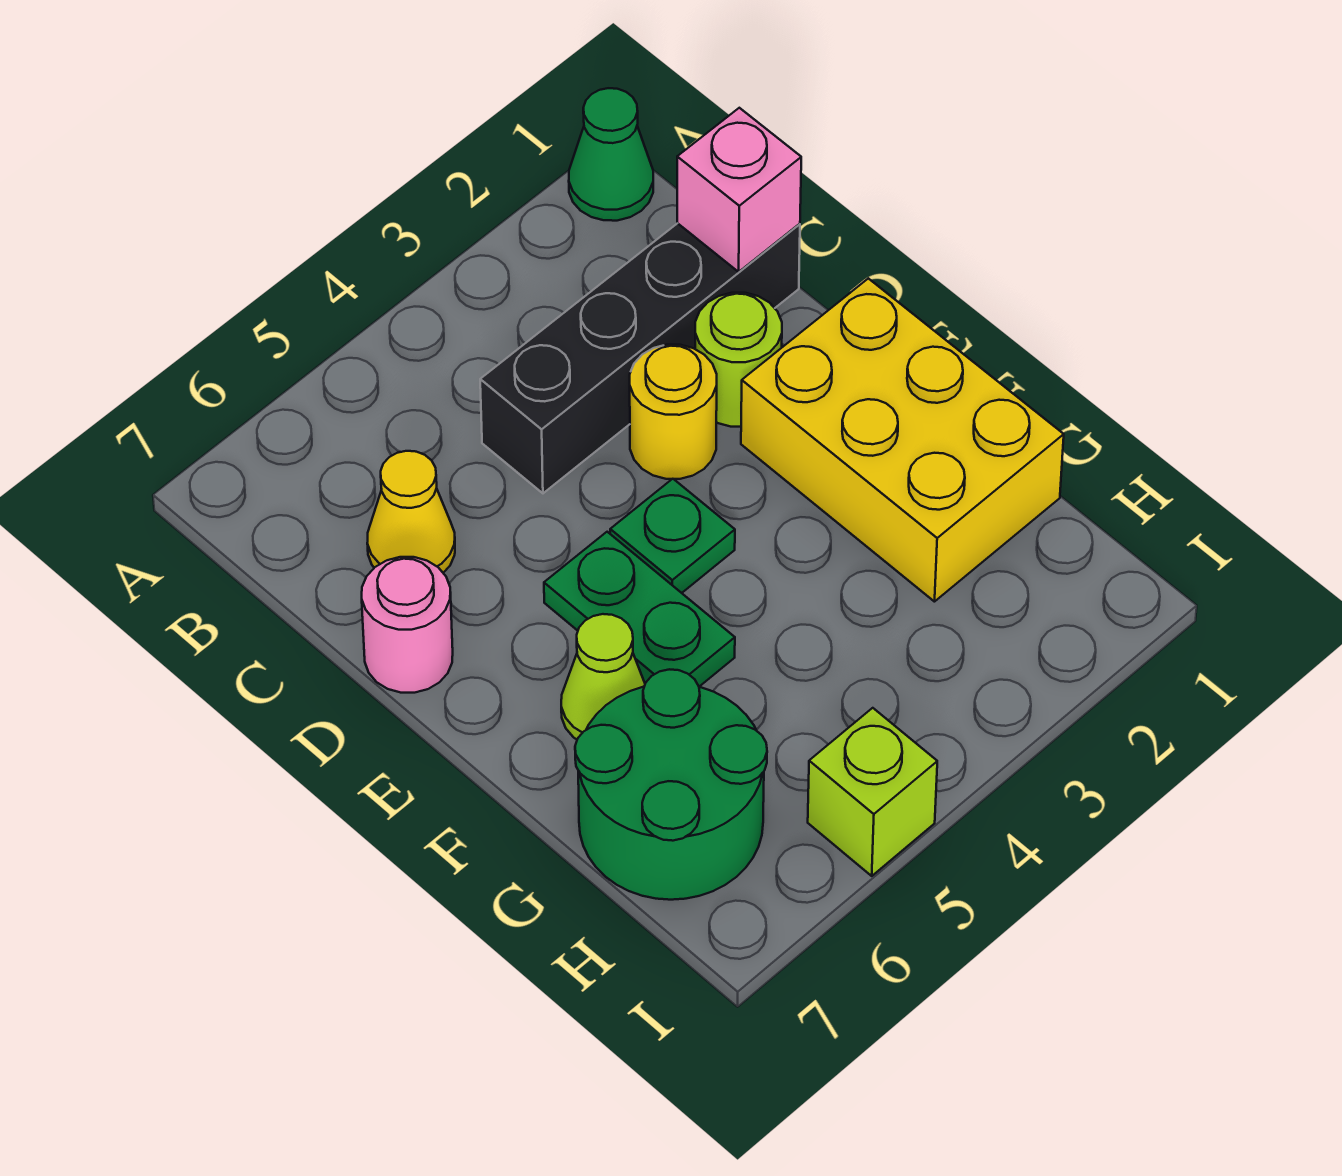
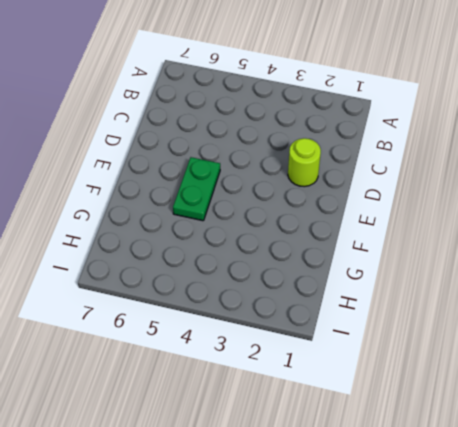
none -> green cone A1 level 1
none -> black brick C1:C4 level 1
none -> yellow cone C6 level 1

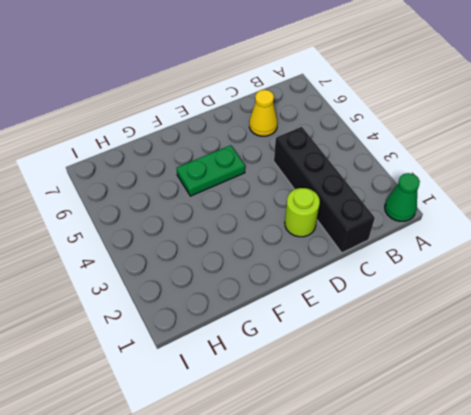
none -> yellow round brick D3 level 1
none -> pink round brick D7 level 1
none -> yellow brick E1:G2 level 1

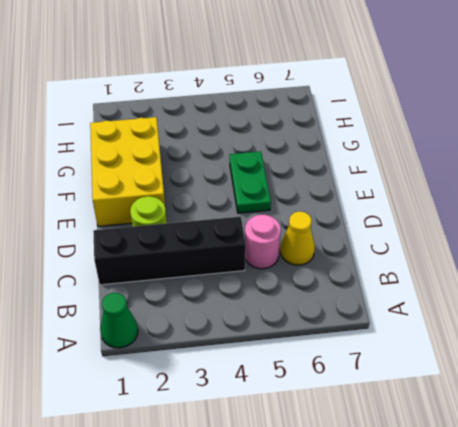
pink round brick C5 level 1 -> pink round brick D7 level 1
none -> yellow round brick D3 level 1
none -> green plate E4 level 1
none -> lime cone F6 level 1

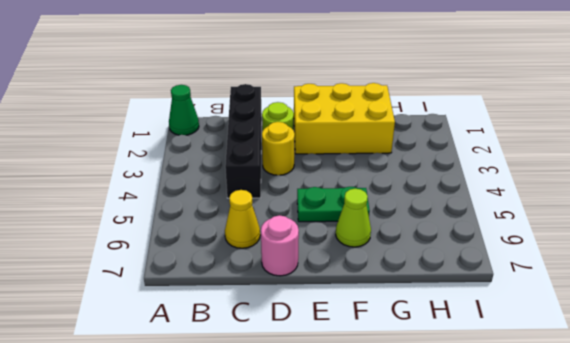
none -> green plate E4 level 1
none -> green round brick G6:H7 level 1
none -> lime brick I5 level 1

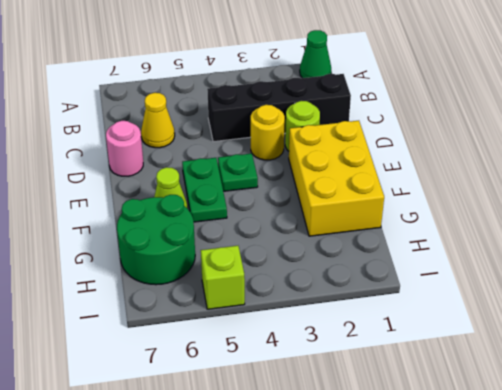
none -> pink brick C1 level 2

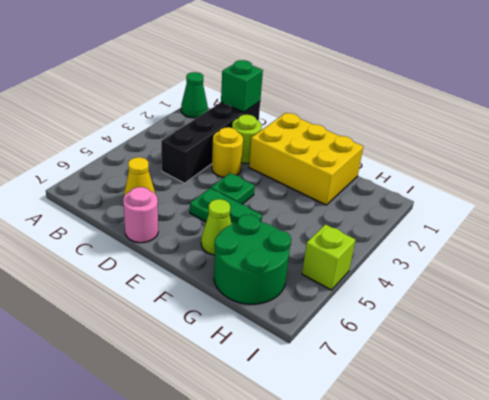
green brick C1 level 2 -> pink brick C1 level 2

